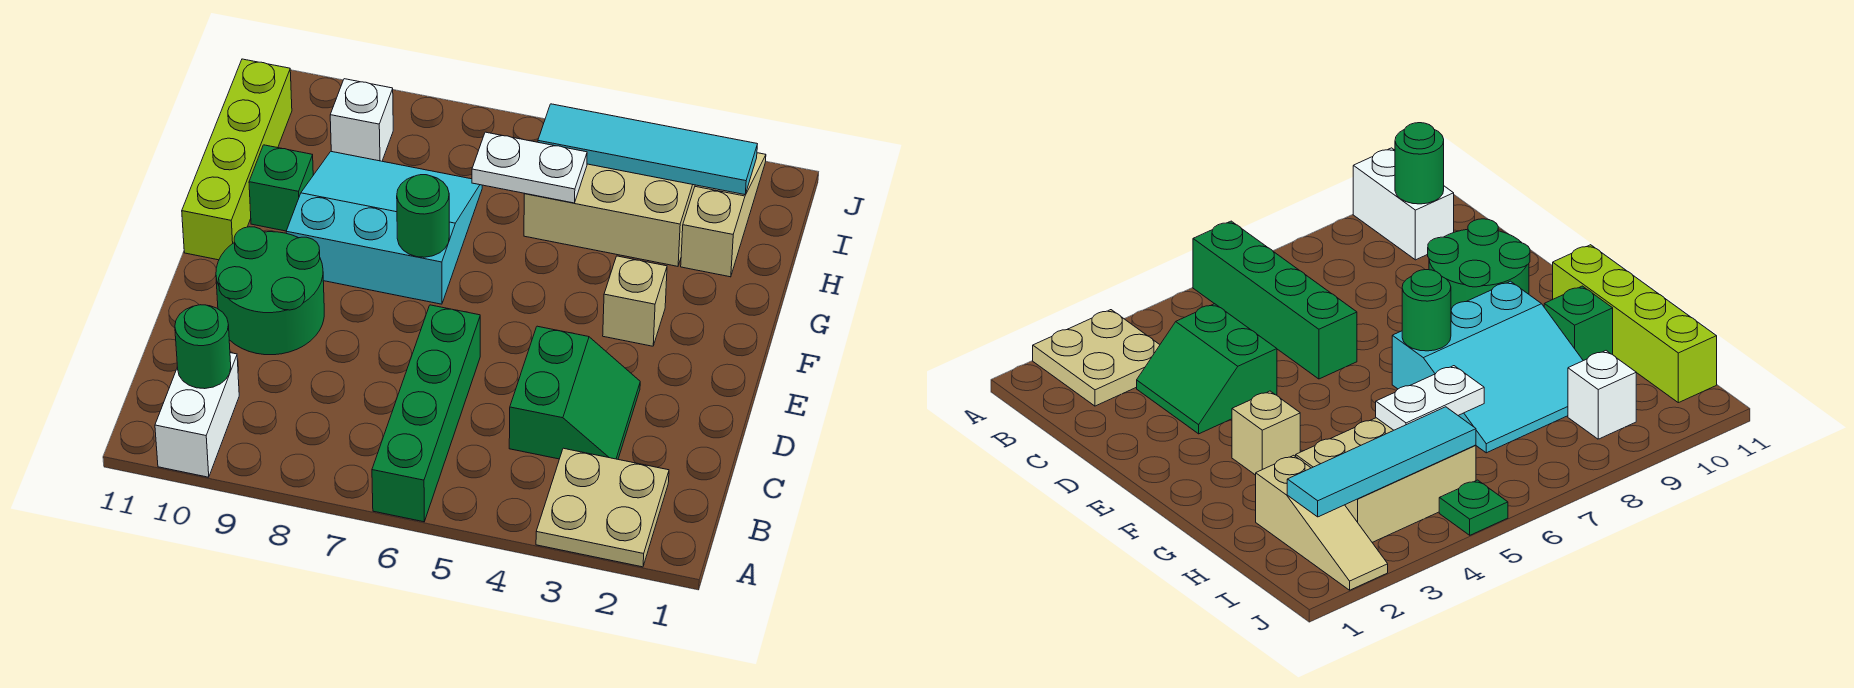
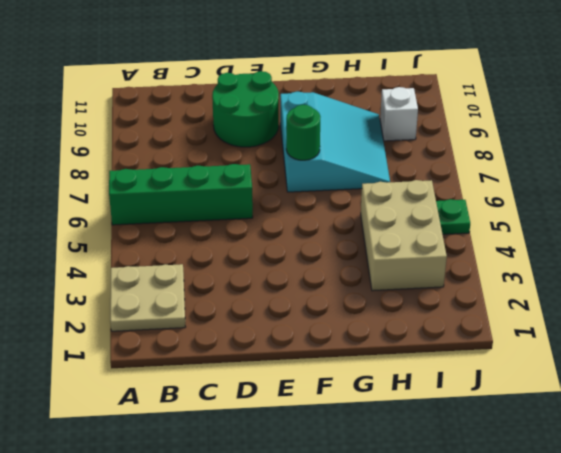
none -> white brick A10:B10 level 1
none -> green slope C3:D4 level 1 top 4
none -> tan brick F3 level 1

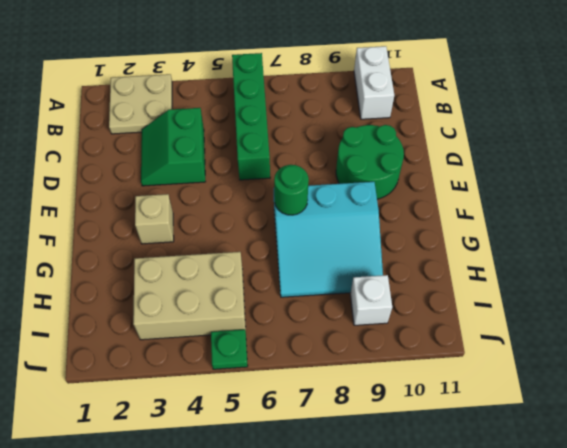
none -> lime brick F11:I11 level 1
none -> green brick G10 level 1
none -> tan slope H2:J2 level 1 top H

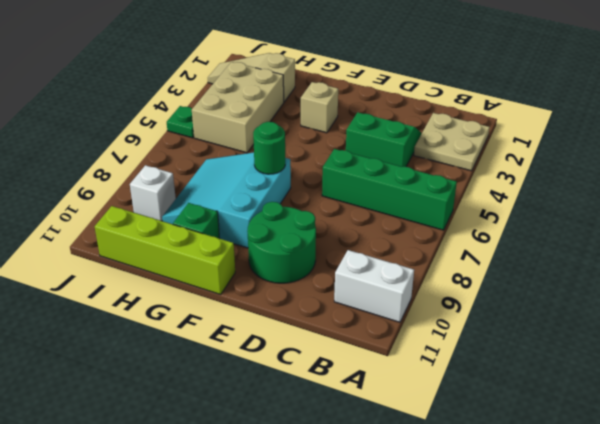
none -> green round brick B10 level 2
none -> white plate H5:H6 level 2
none -> cyan tile I2:I5 level 2

